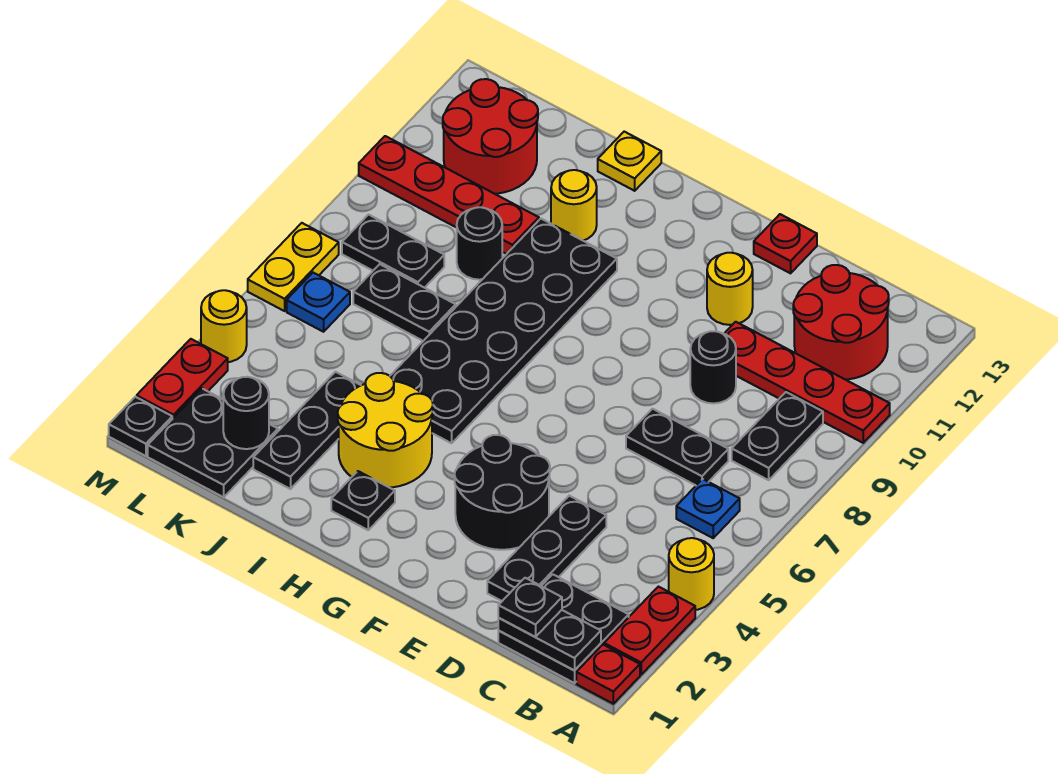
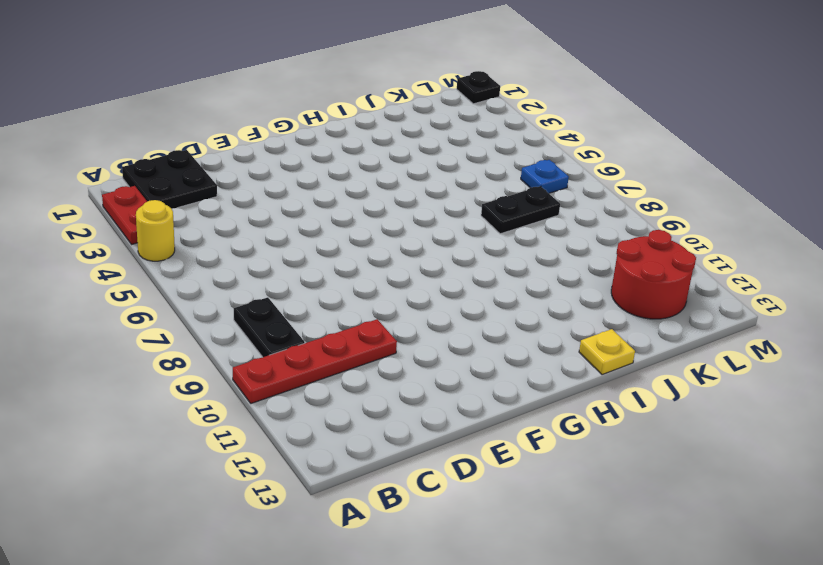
none -> red plate A1 level 1
none -> blue plate B6 level 1
none -> red round brick B11:C12 level 1
none -> black plate C7:D7 level 1

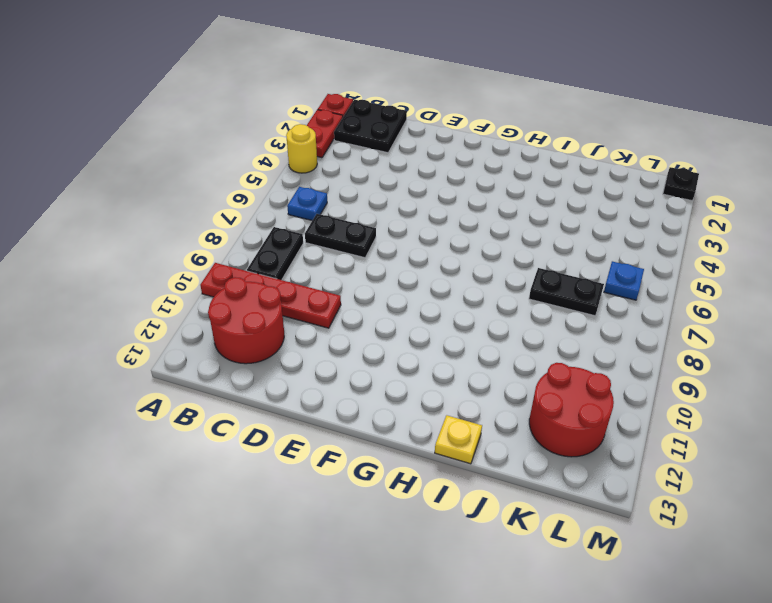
none -> black plate D2:D4 level 1
none -> black round brick D9 level 1
none -> black round brick E3:F4 level 1
none -> yellow round brick E11 level 1

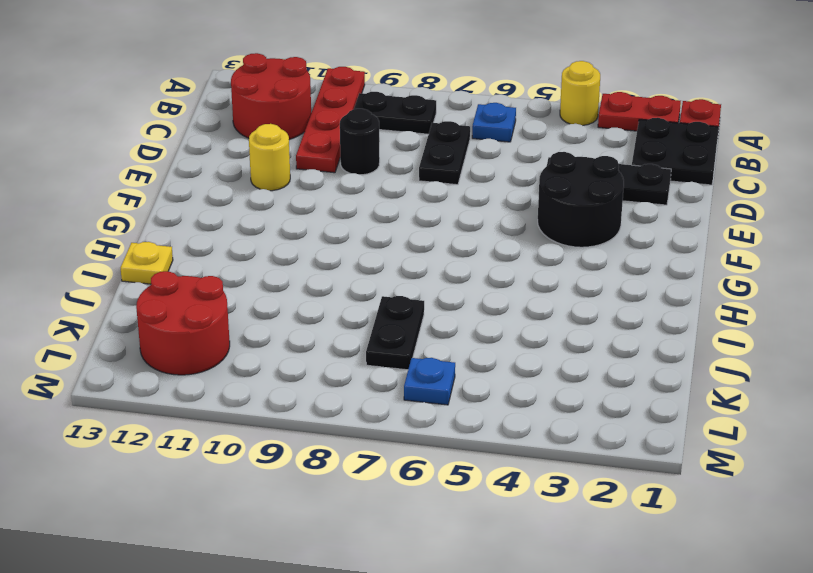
none -> red plate E13 level 1
none -> black plate H2 level 1
none -> yellow round brick H3:I4 level 1
none -> black plate H5:I10 level 1

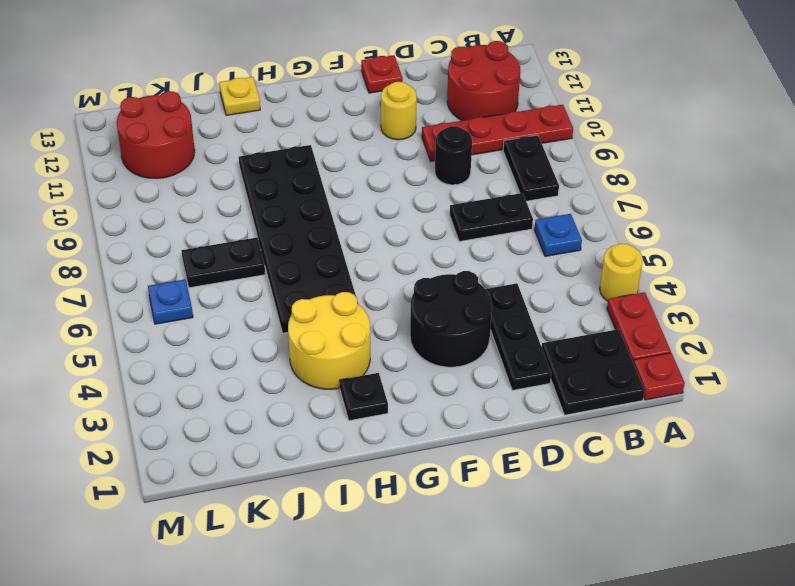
none -> yellow round brick I11 level 1
none -> black plate J2:J4 level 1
none -> black round brick J9 level 1
none -> red plate J10:M10 level 1

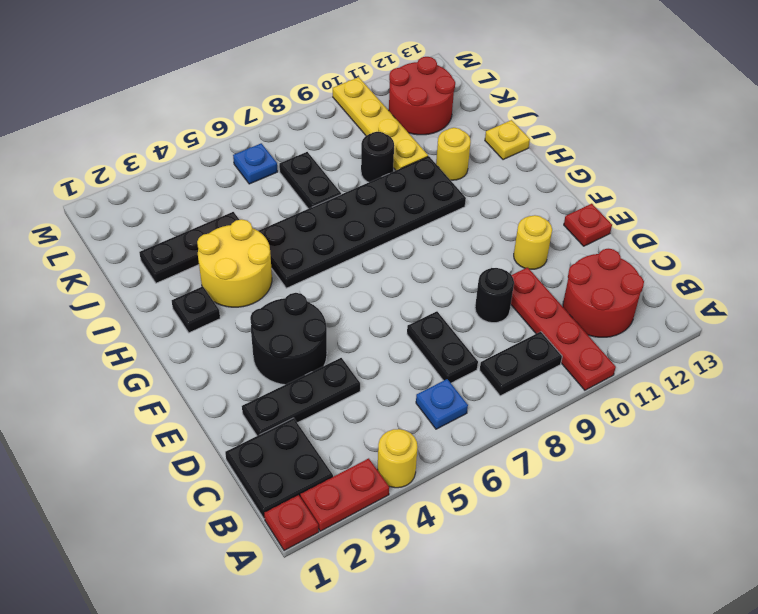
yellow plate J10:M10 level 1 -> red plate J10:M10 level 1
none -> black plate K1:L2 level 1
none -> black plate K8:L8 level 1
none -> black plate M1 level 1
none -> red plate M2:M3 level 1

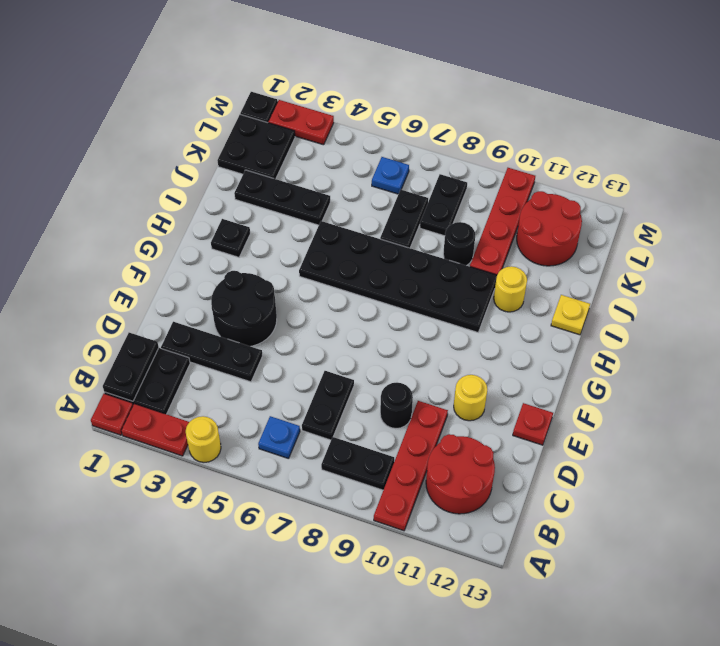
none -> yellow round brick H3:I4 level 1
none -> yellow round brick M4 level 1
none -> yellow plate M6:M7 level 1
none -> black round brick K2 level 2

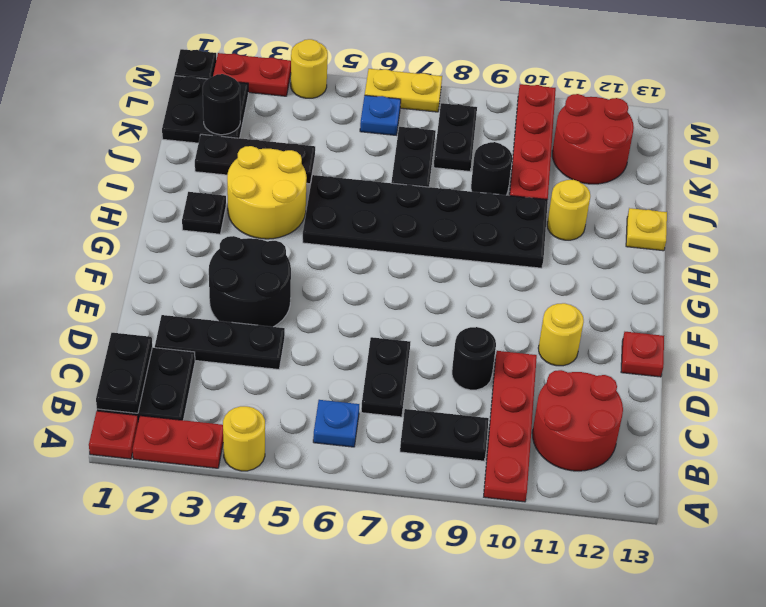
none -> black plate C1 level 3

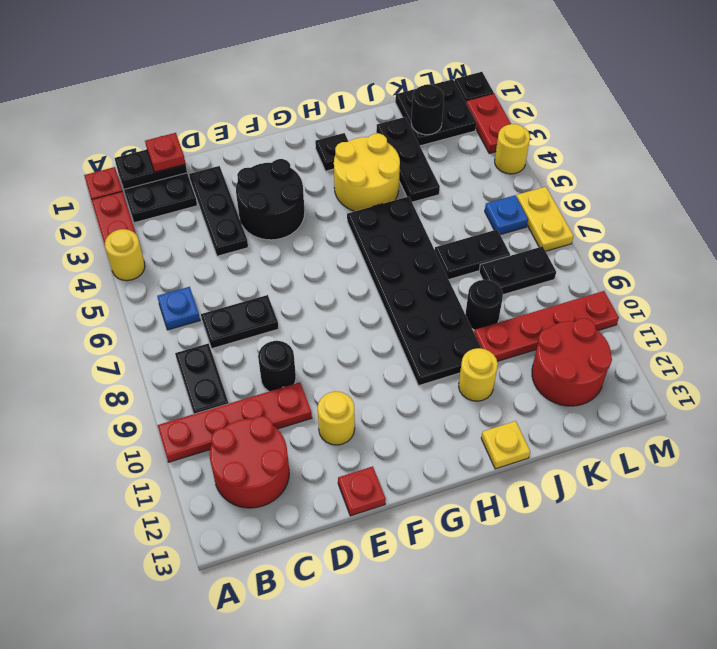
red plate C1 level 3 -> black plate C1 level 3

